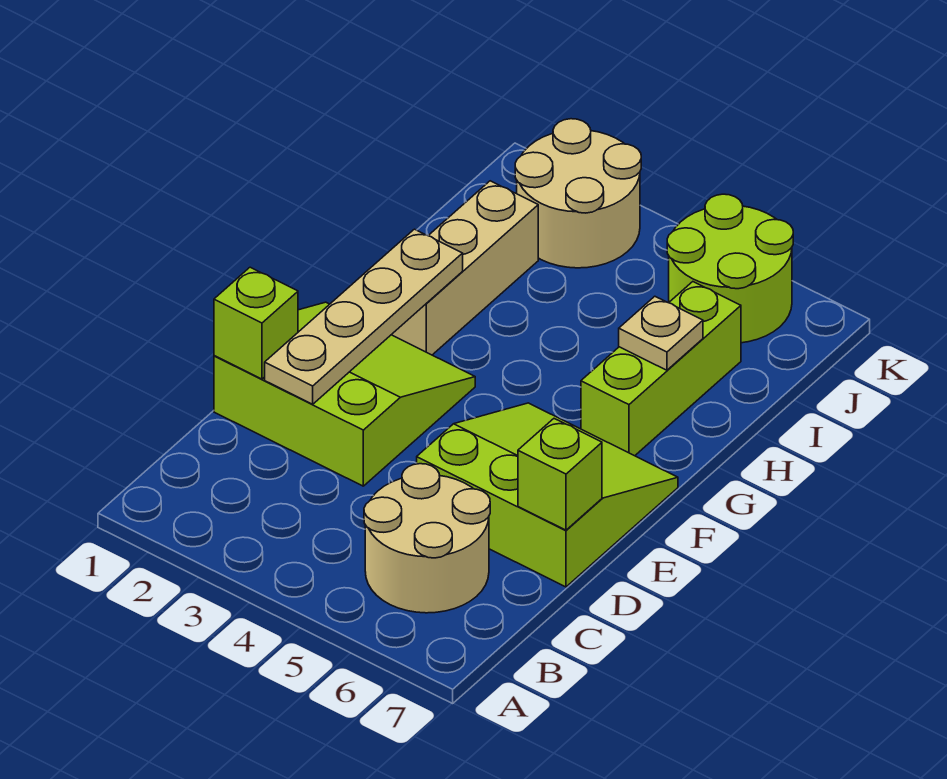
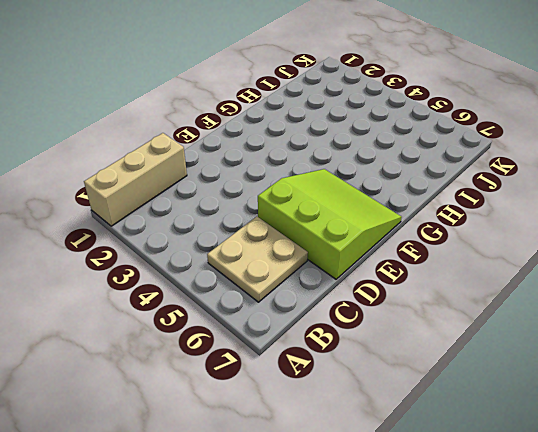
tan brick A1:C1 level 1 -> tan brick G2:I2 level 1
tan plate B5:C6 level 1 -> tan round brick B5:C6 level 1
none -> lime slope D1:F3 level 1 top D
none -> lime brick G6:I6 level 1

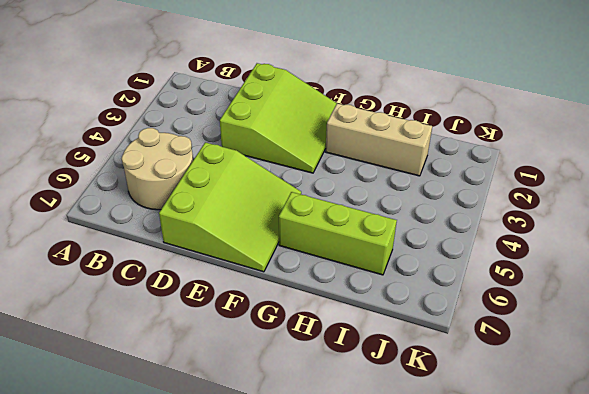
none -> tan round brick J2:K3 level 1
none -> lime round brick J5:K6 level 1

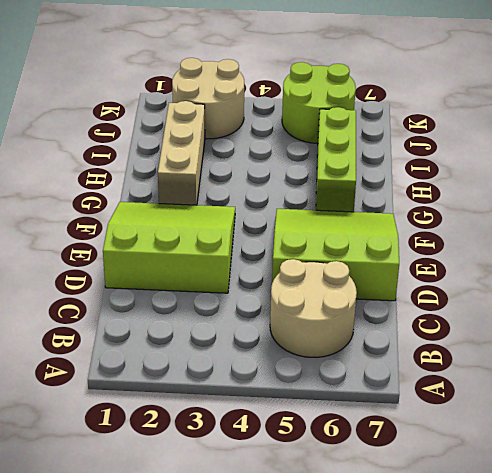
none -> lime brick D1 level 2
none -> tan plate D2:G2 level 2

